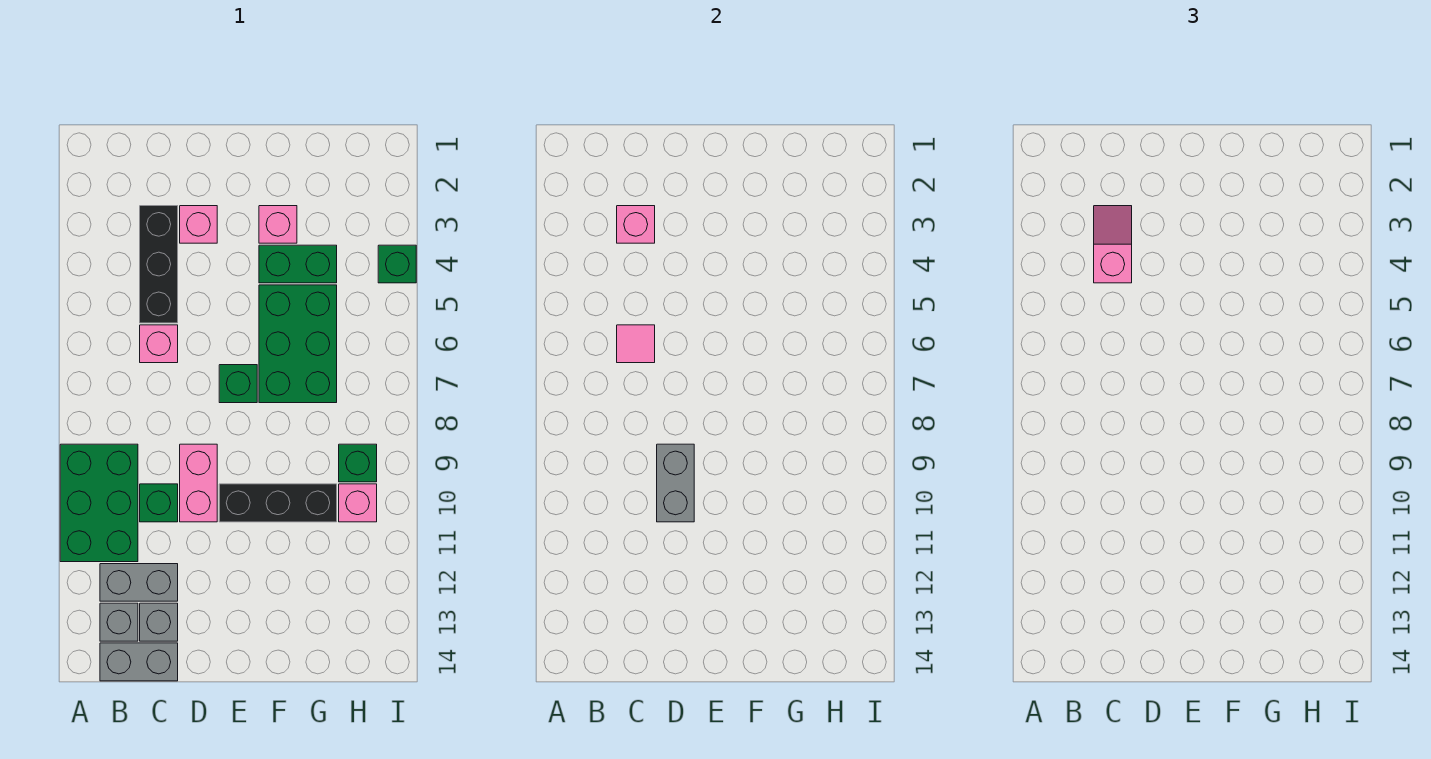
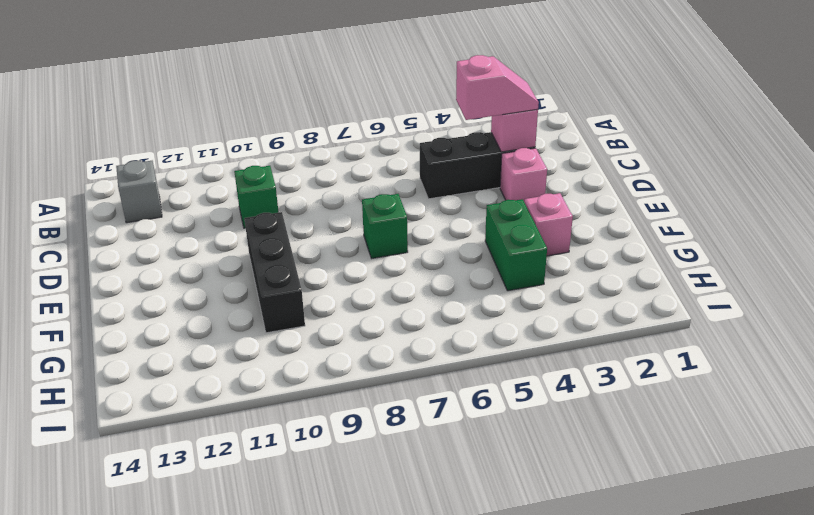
none -> green brick A9:B11 level 1
none -> grey brick B12:C12 level 1
none -> grey brick B14:C14 level 1

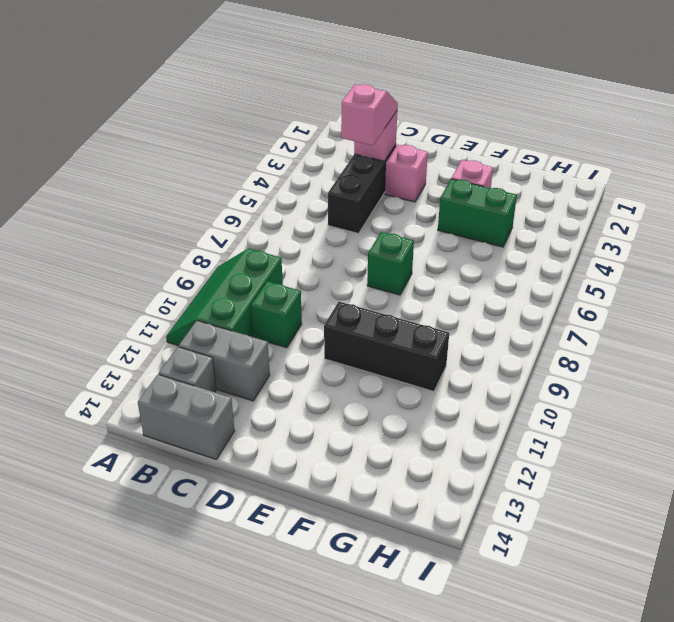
green slope A9:B11 level 1 top B -> green brick A9:B11 level 1
none -> pink brick C6 level 1
none -> grey brick C13 level 1
none -> pink brick D9:D10 level 1

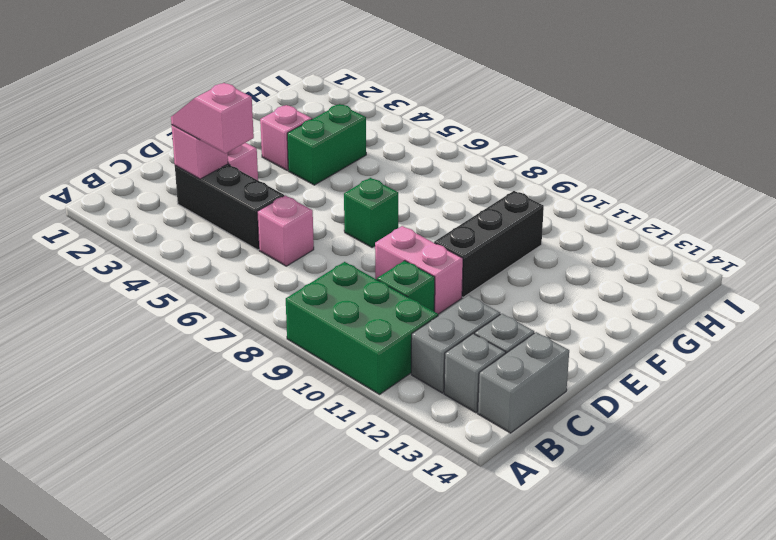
none -> green brick F5:G7 level 1
none -> green brick H9 level 1
none -> pink brick H10 level 1

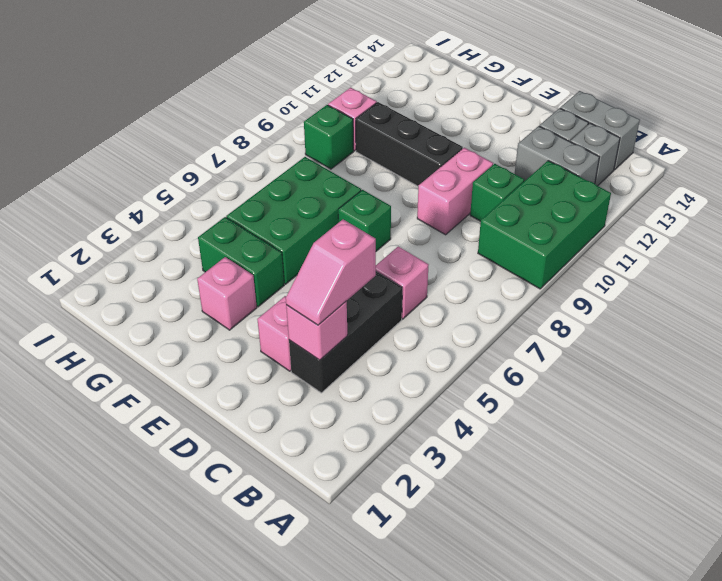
none -> green brick I4 level 1
none -> pink tile C6 level 2
none -> grey brick D9:D10 level 2

